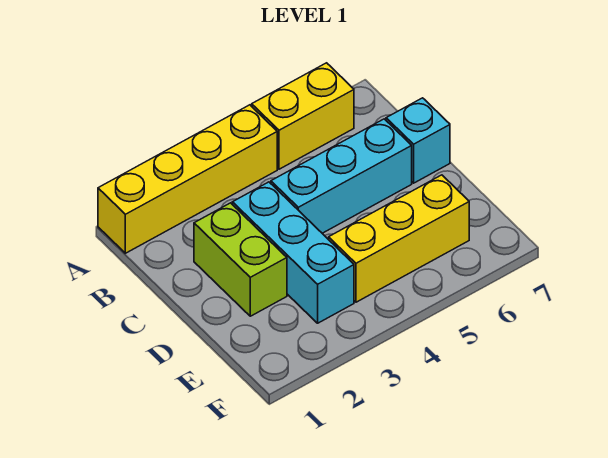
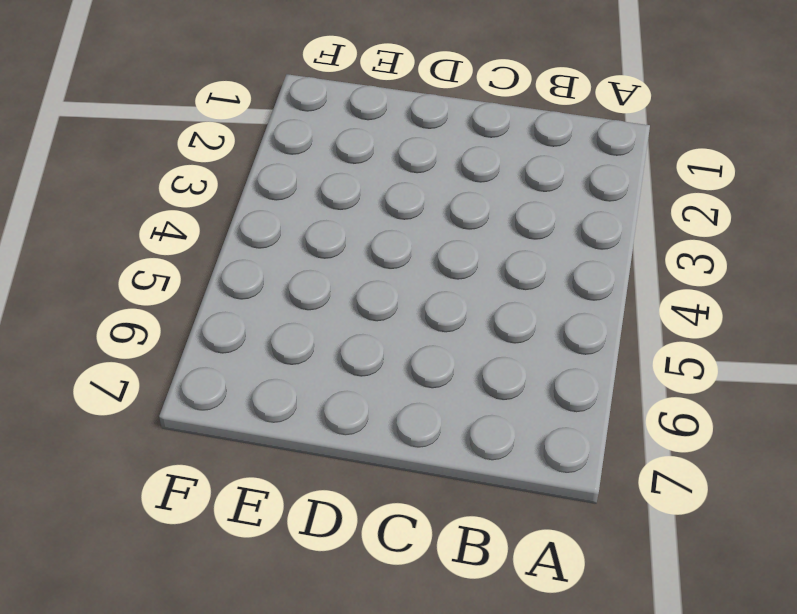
none -> yellow brick A1:A4 level 1
none -> yellow brick A5:A6 level 1

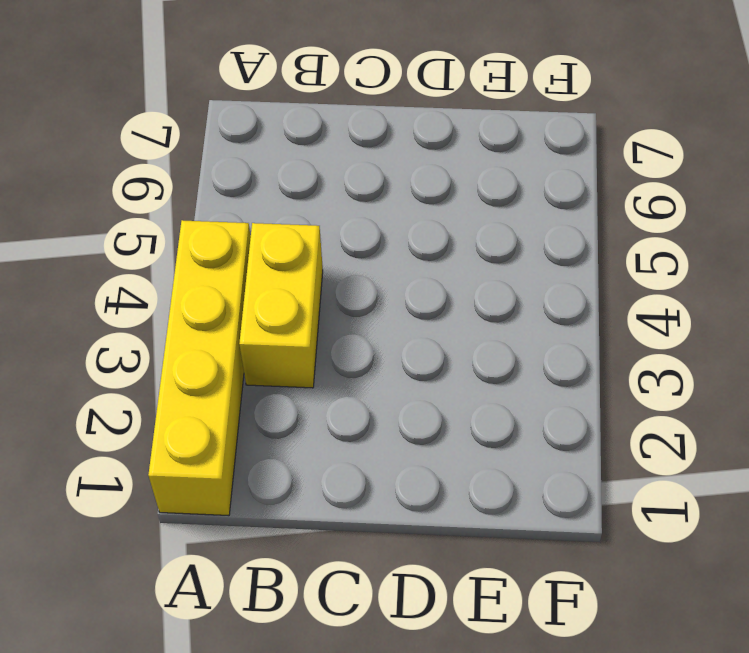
yellow brick B3:B4 level 1 -> yellow brick A5:A6 level 1
none -> lime brick C2:D2 level 1
none -> cyan brick C3:E3 level 1

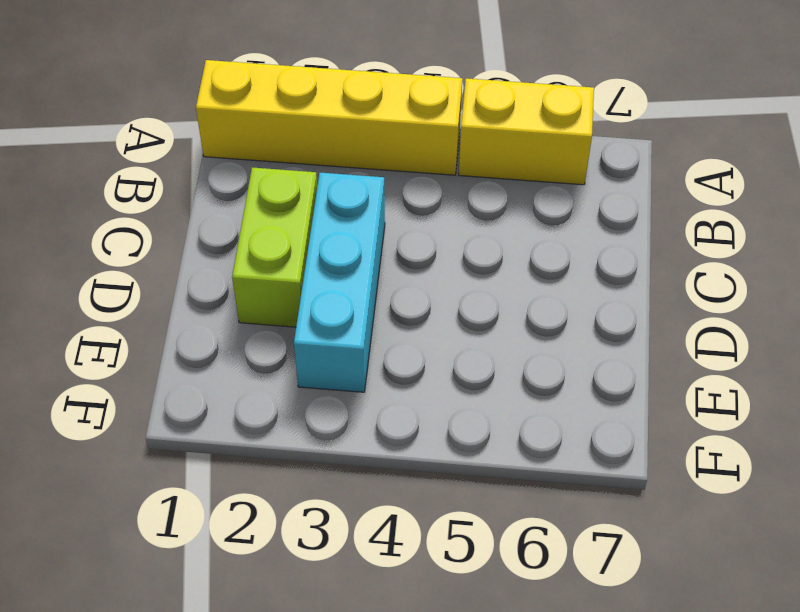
none -> cyan brick C4:C6 level 1
none -> cyan brick C7 level 1

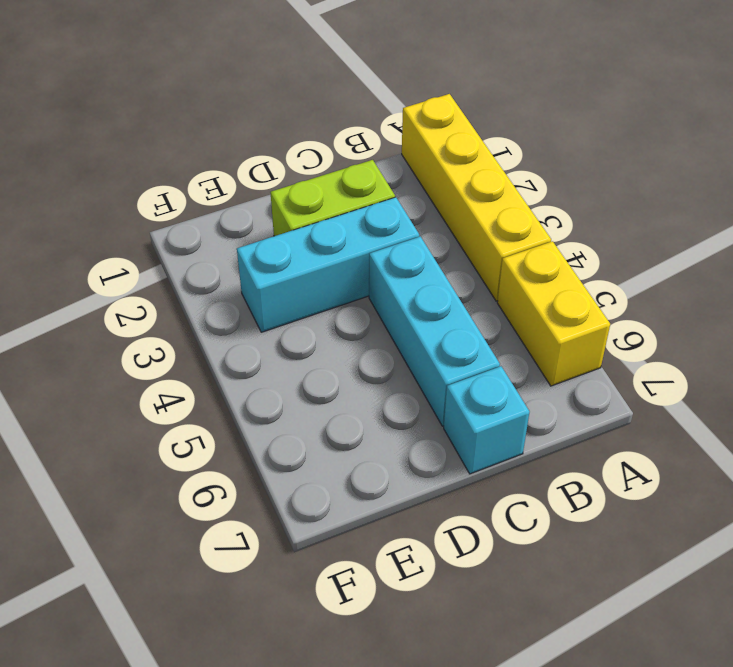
none -> yellow brick E4:E6 level 1

